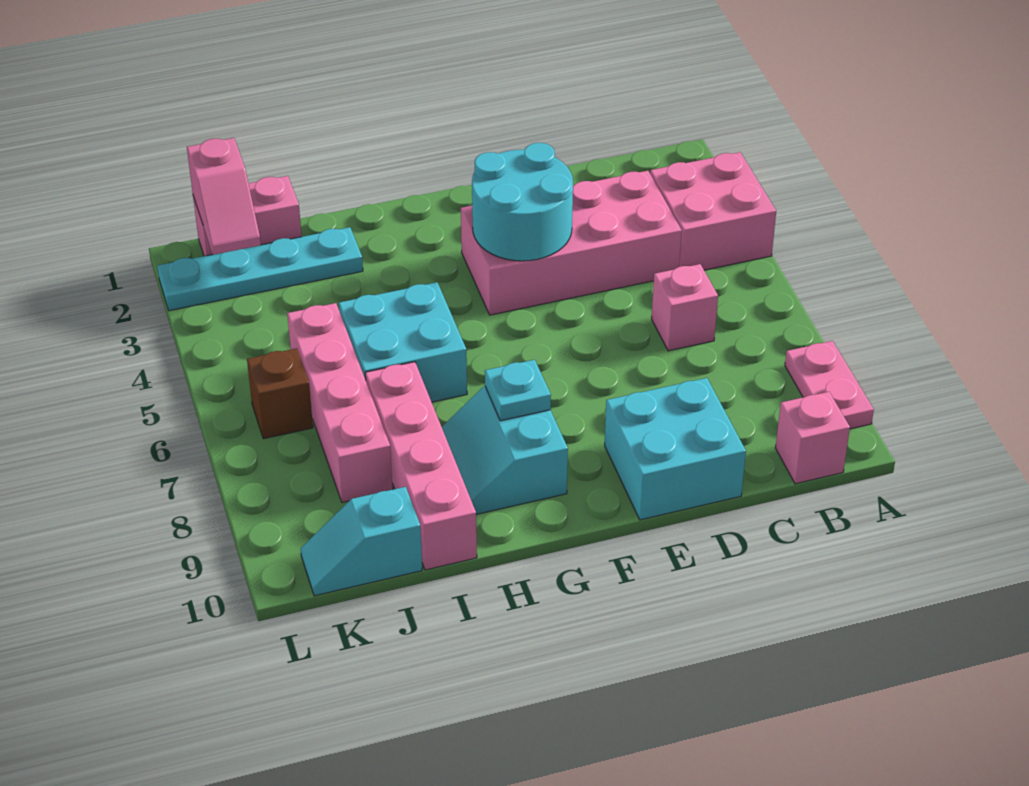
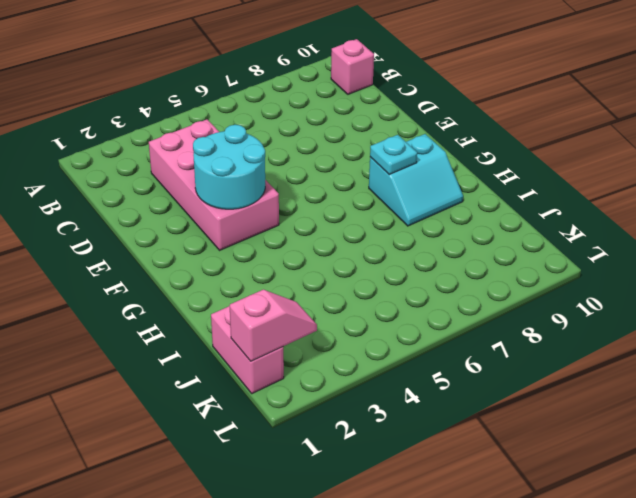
none -> pink brick A3:B4 level 1
none -> pink plate A8:A9 level 1
none -> pink brick C6 level 1

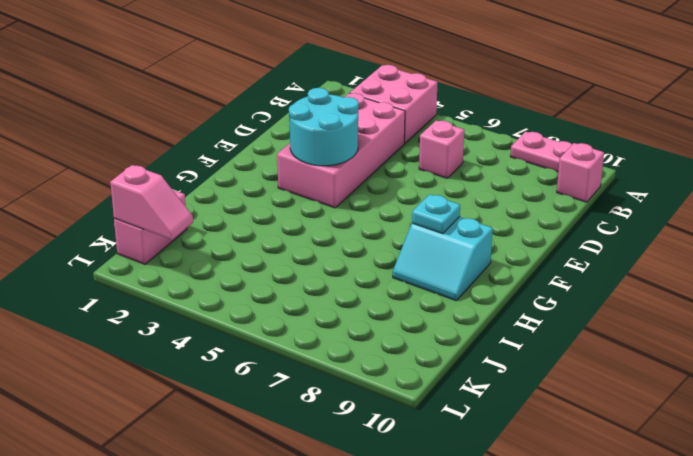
none -> cyan brick D9:E10 level 1
none -> cyan brick H5:I6 level 1
none -> cyan plate I2:L2 level 1

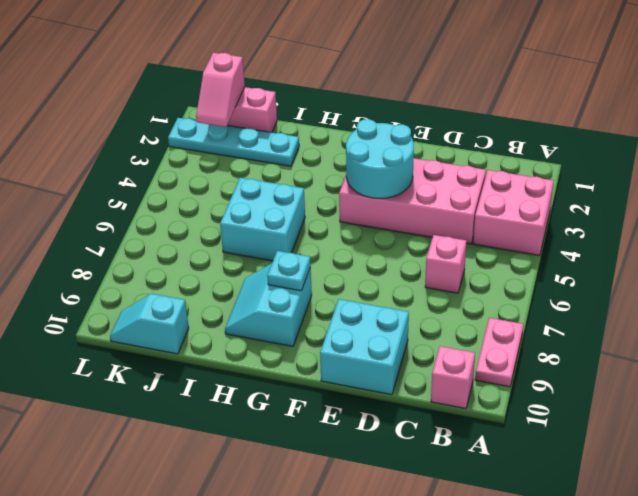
none -> pink brick I7:I10 level 1
none -> pink brick J5:J8 level 1
none -> brown brick K6 level 1

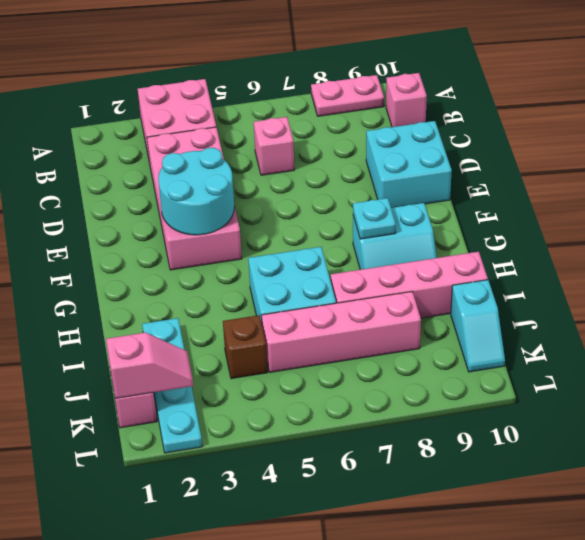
brown brick J4 level 1 -> brown brick K6 level 1

